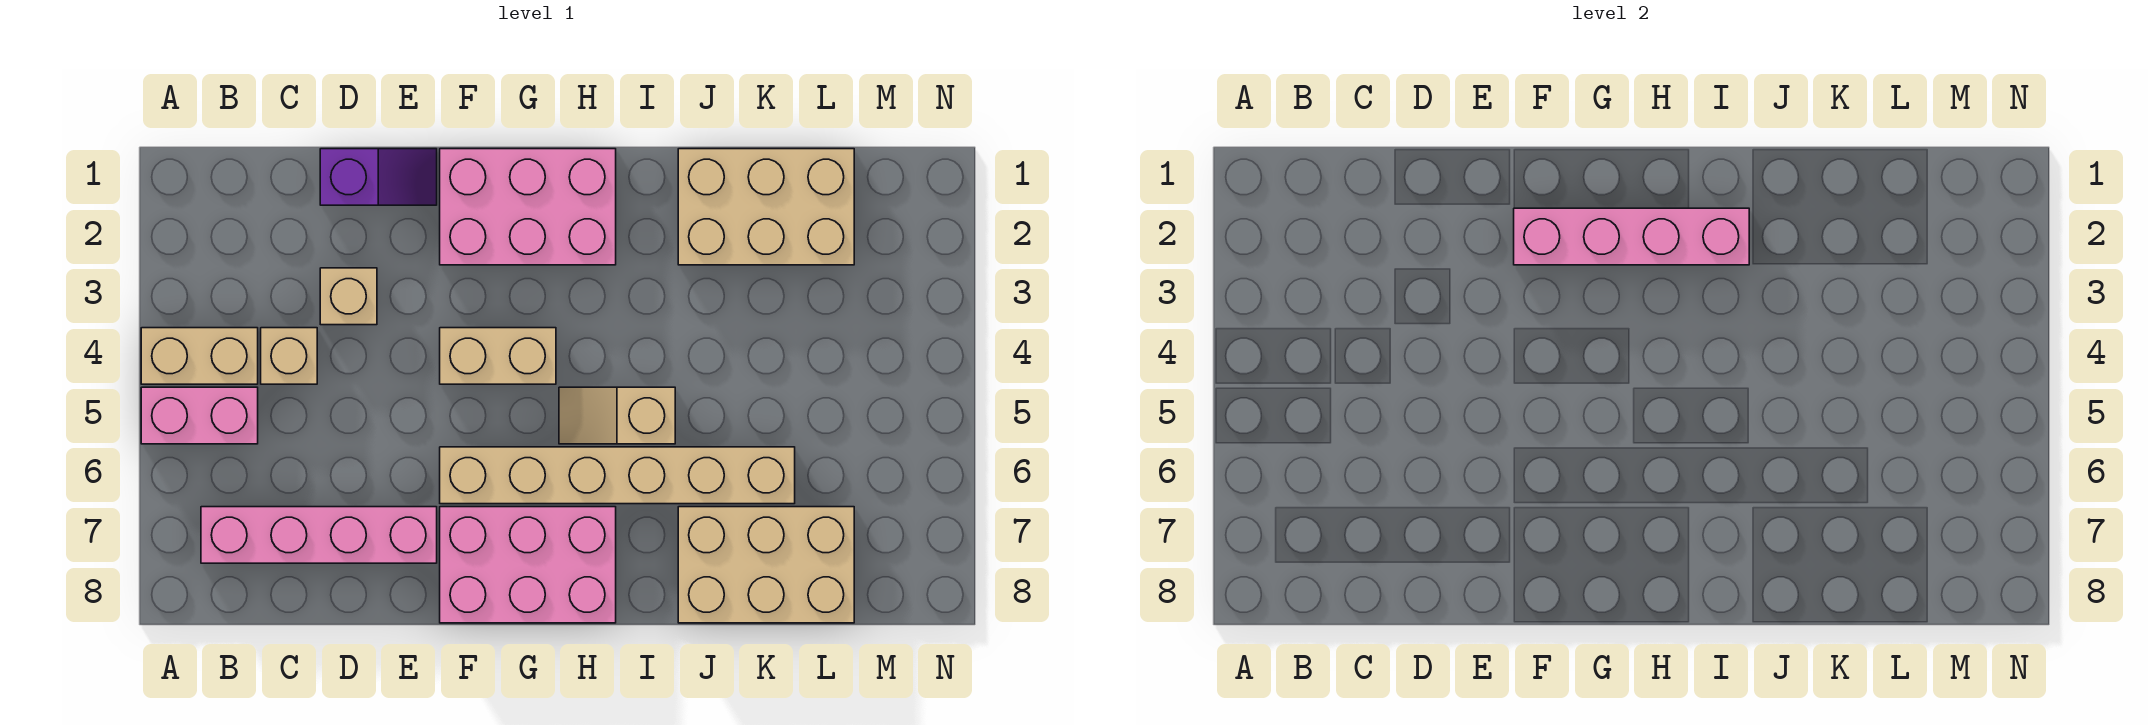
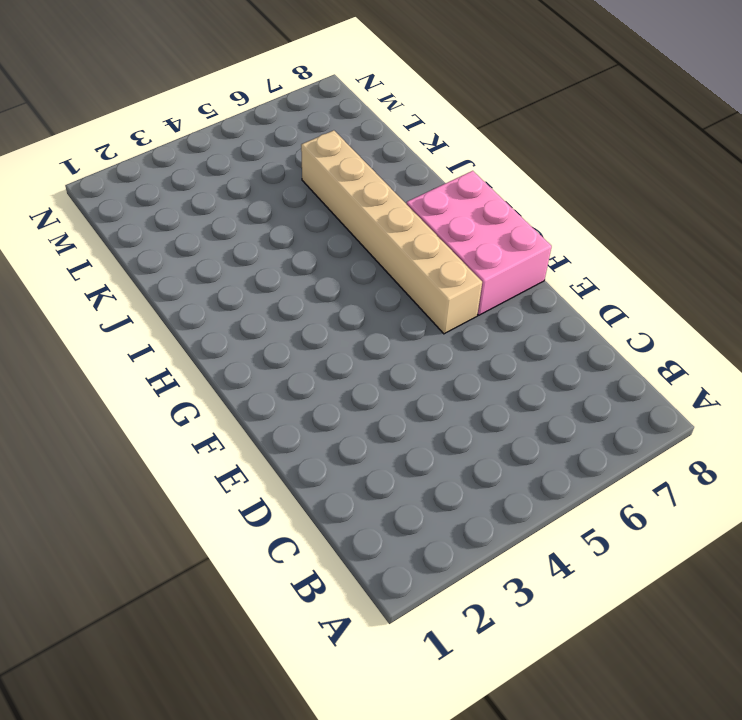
none -> tan brick A4:B4 level 1
none -> pink brick A5:B5 level 1
none -> pink brick B7:E7 level 1

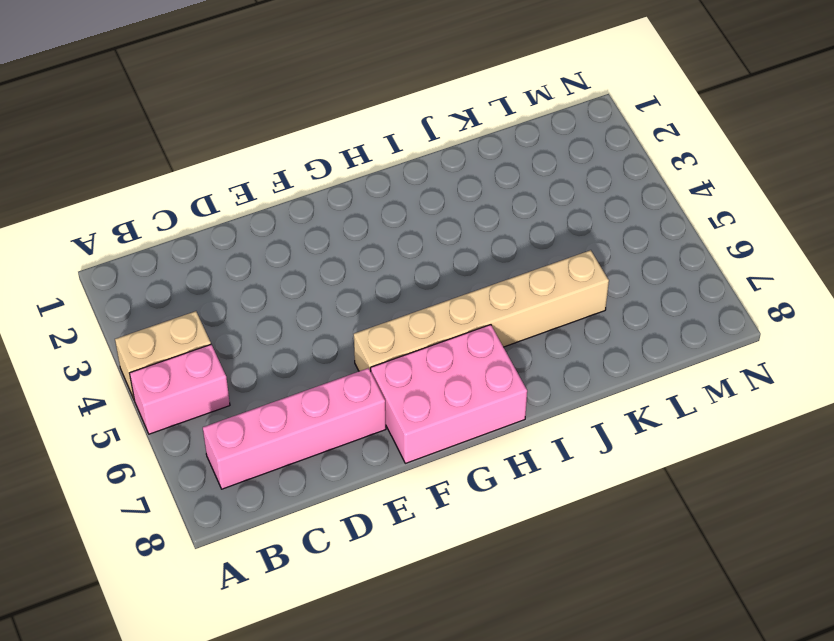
none -> tan brick C4 level 1
none -> purple slope D1:E1 level 1 top D
none -> tan brick D3 level 1

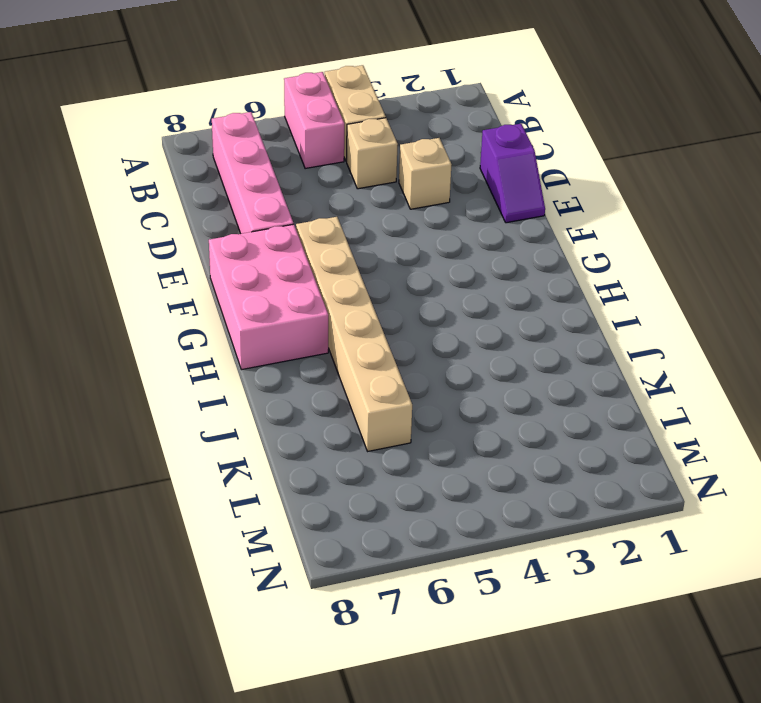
none -> pink brick F1:H2 level 1
none -> tan brick F4:G4 level 1
none -> tan slope H5:I5 level 1 top I

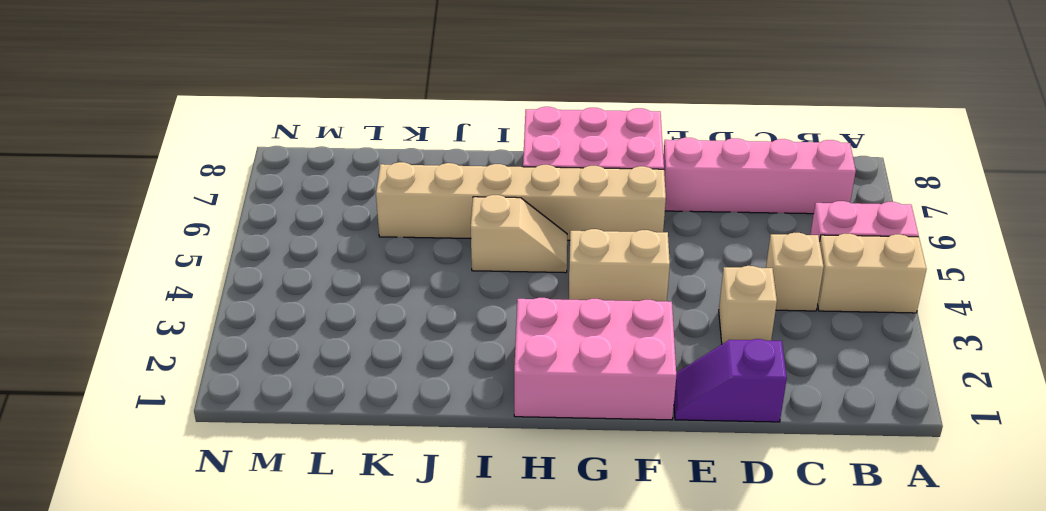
none -> tan brick J1:L2 level 1
none -> tan brick J7:L8 level 1
none -> pink brick F2:I2 level 2

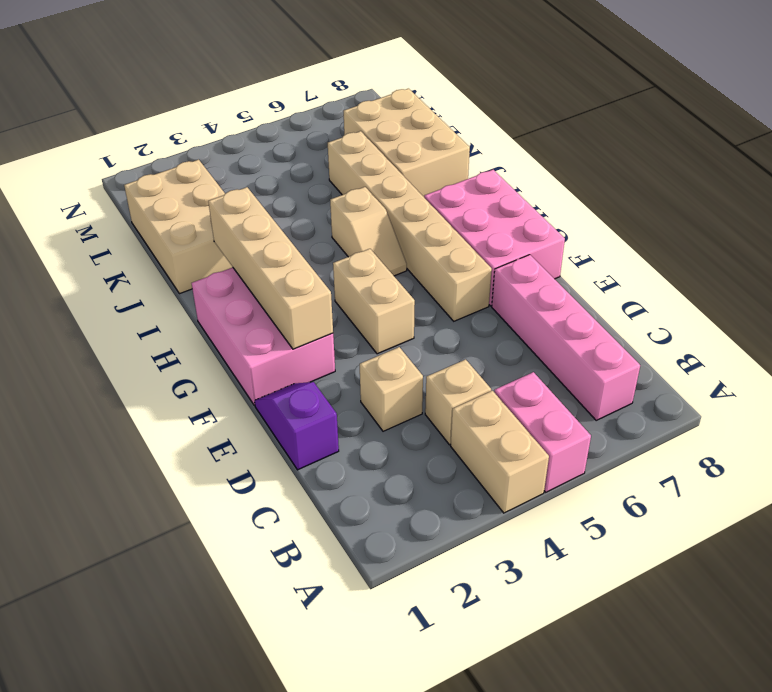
tan brick F2:I2 level 2 -> pink brick F2:I2 level 2

